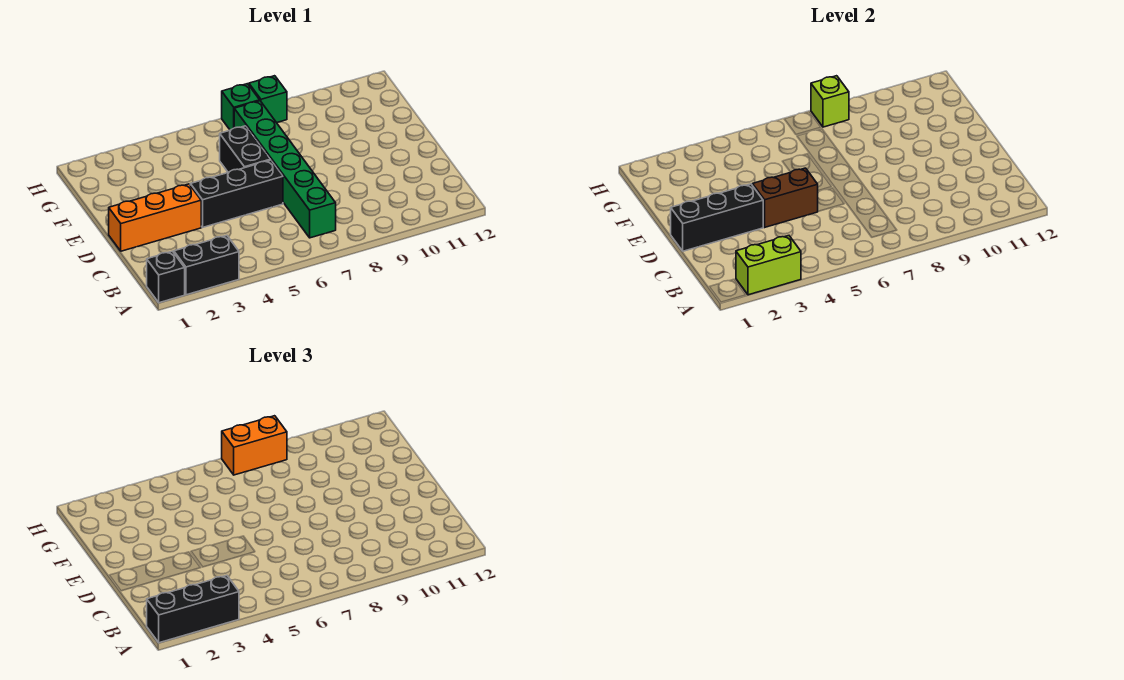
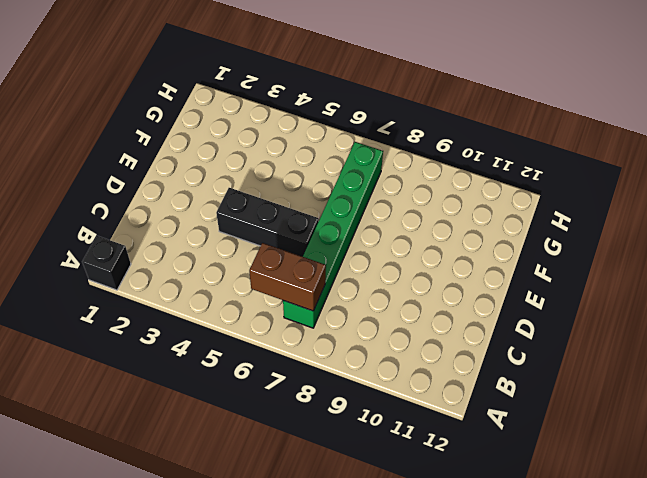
brown brick B6:B7 level 2 -> brown brick D4:D5 level 2
none -> black brick A2:A3 level 1
none -> orange brick D1:D3 level 1
none -> black brick E6:F6 level 1

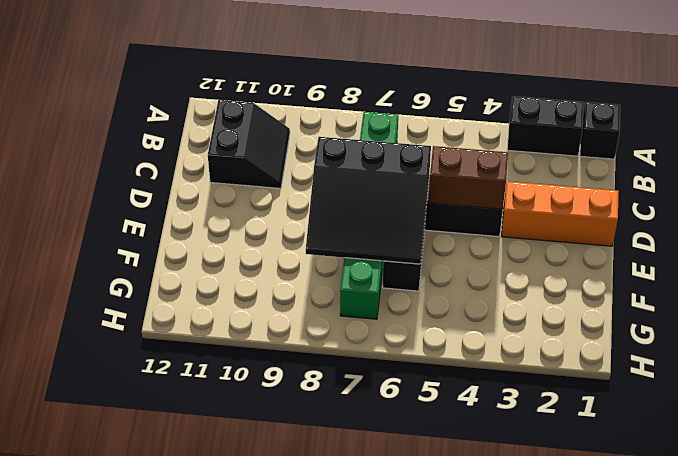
black slope B10:C11 level 1 top 11 -> none
black slope D6:F8 level 2 top D -> none
none -> green brick H7 level 1
none -> green brick H8 level 1
none -> lime brick A2:A3 level 2

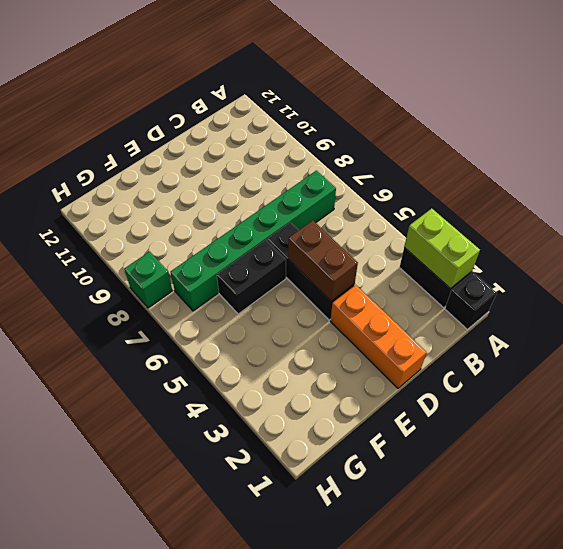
none -> green brick H7 level 1
none -> black brick D1:D3 level 2
none -> lime brick H8 level 2

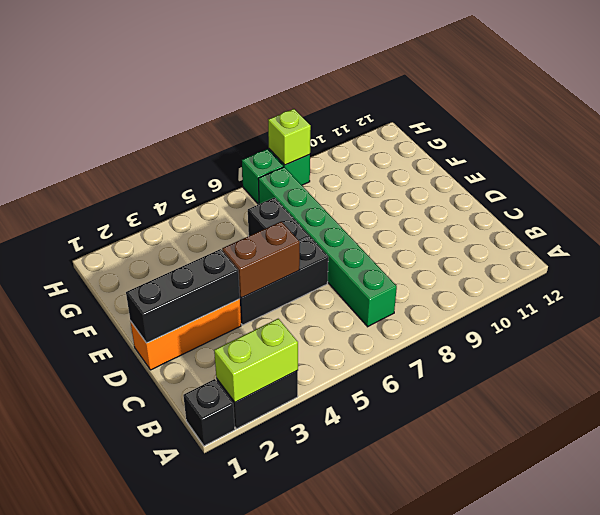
none -> black brick A1:A3 level 3
none -> orange brick H7:H8 level 3

